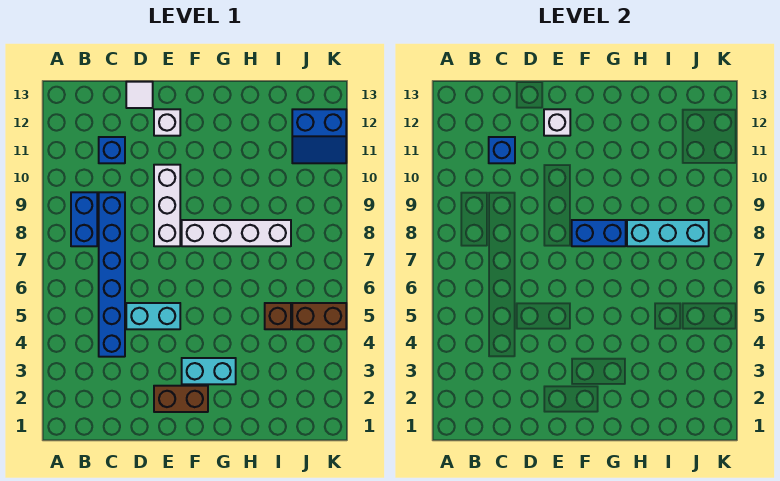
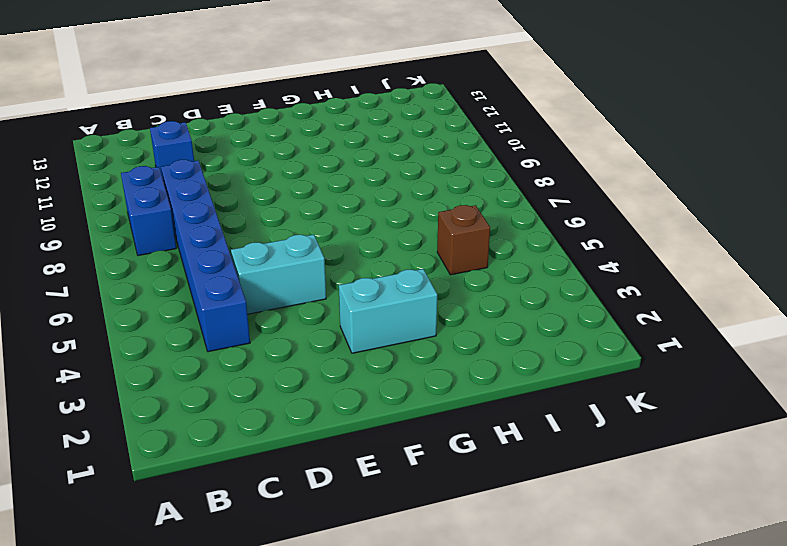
none -> white tile D13 level 1
none -> brown brick E2:F2 level 1
none -> white brick E8:E10 level 1

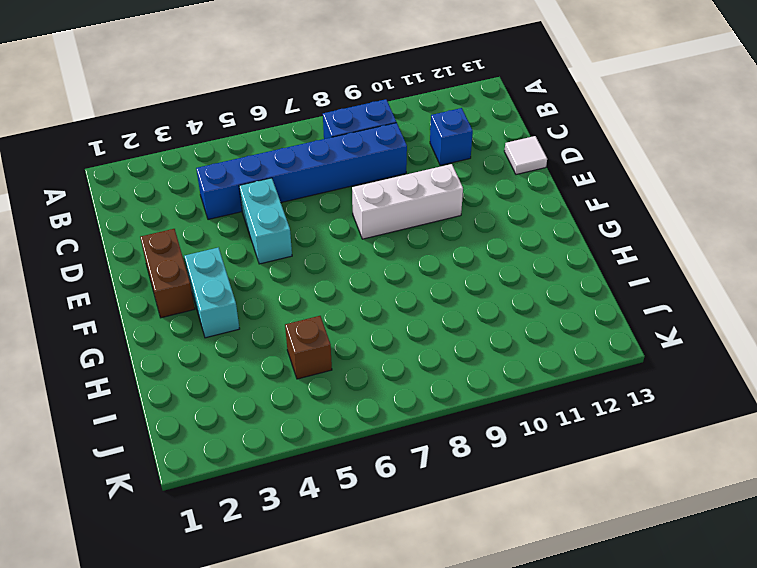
none -> white brick E12 level 1
none -> white brick F8:I8 level 1
none -> brown brick J5:K5 level 1

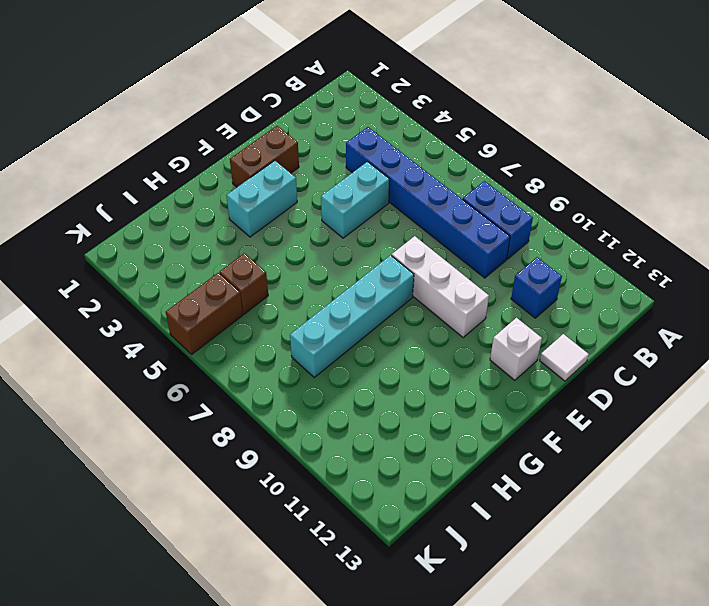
cyan brick F8:I8 level 1 -> white brick F8:I8 level 1
none -> blue slope J11:K12 level 1 top 12
none -> blue brick C11 level 2
none -> white brick E12 level 2

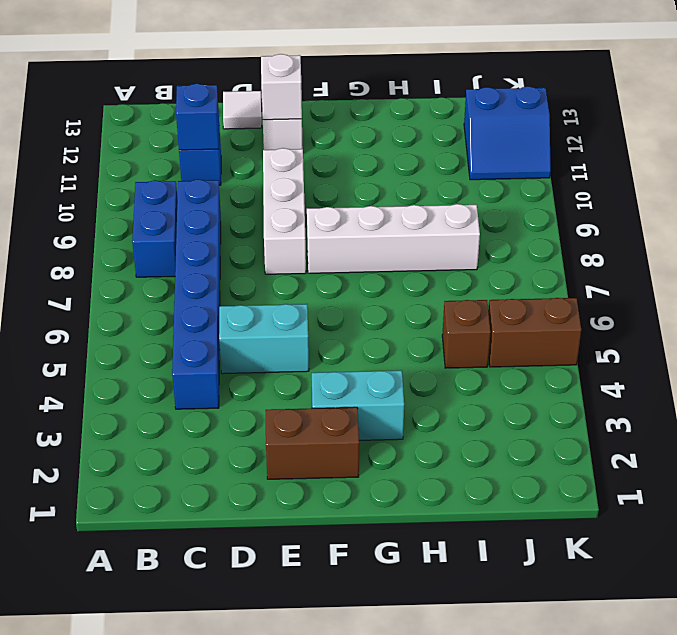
none -> blue brick F8:G8 level 2
none -> cyan brick H8:J8 level 2

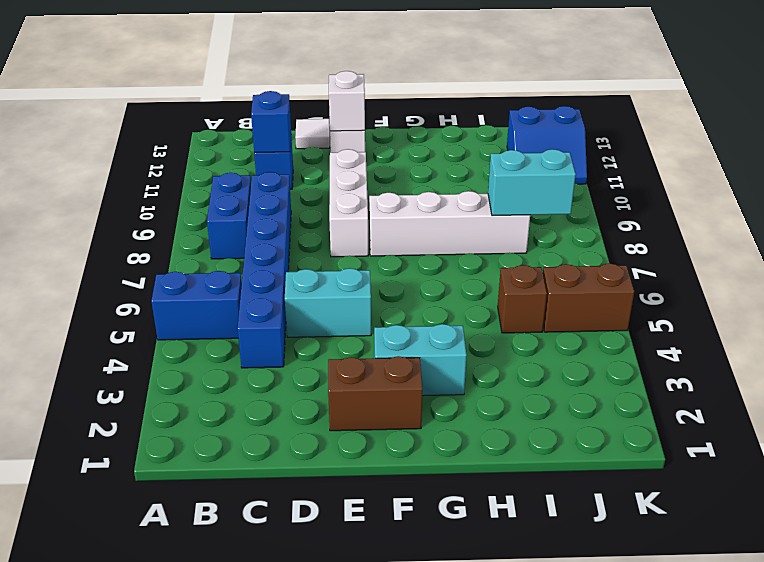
blue brick A5:B5 level 1 -> blue brick F8:G8 level 2
cyan brick I8:J8 level 2 -> cyan brick H8:J8 level 2

